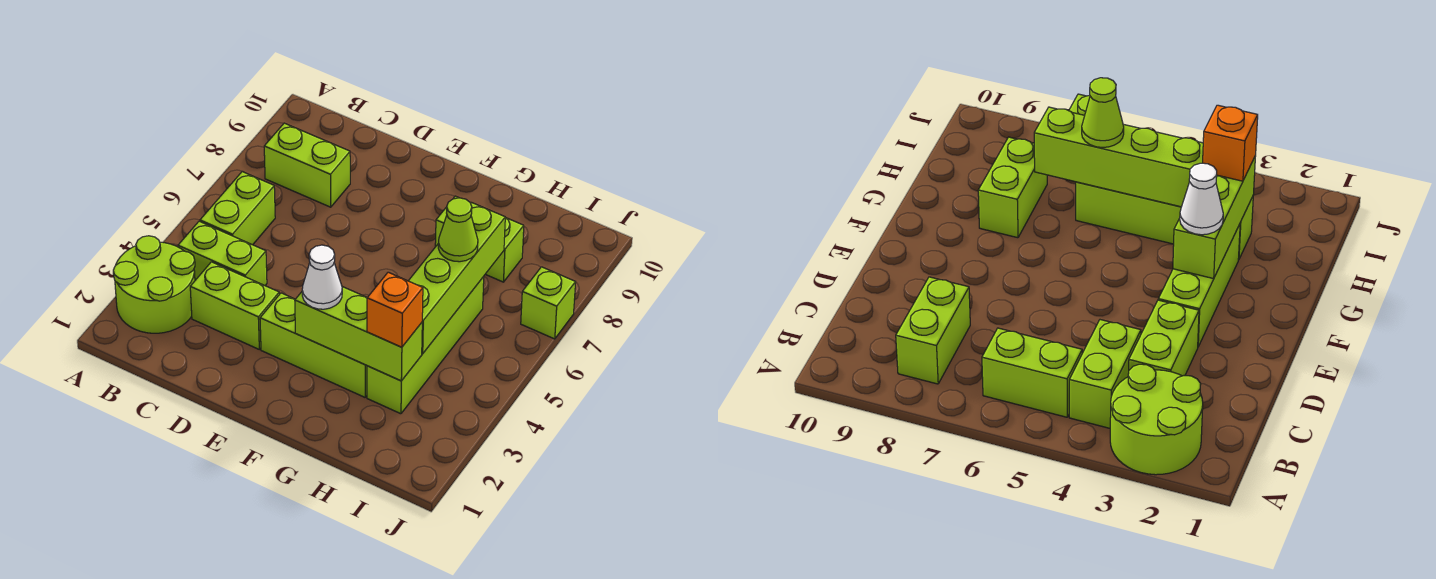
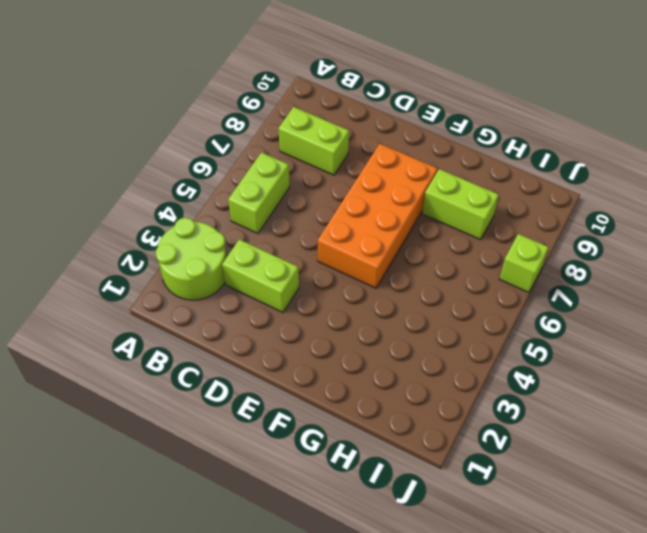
orange brick E5:F8 level 1 -> none
none -> lime brick B4:C4 level 1
none -> lime brick E3:G3 level 1
none -> lime brick H3:H6 level 1

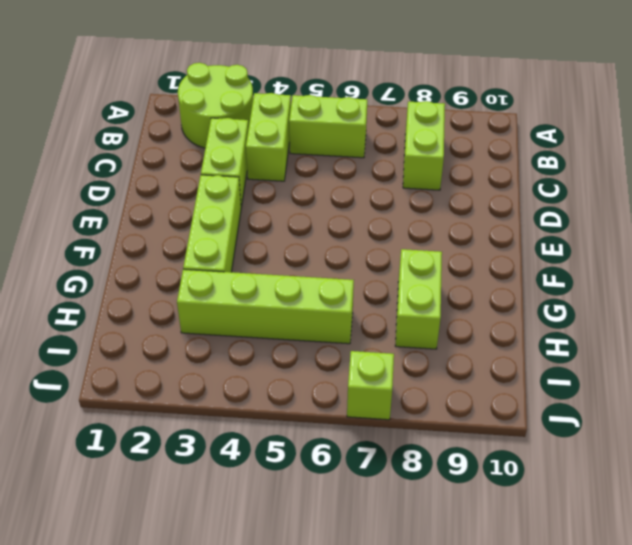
none -> lime brick F3:H3 level 2
none -> lime brick H4:H7 level 2
none -> white cone F3 level 3

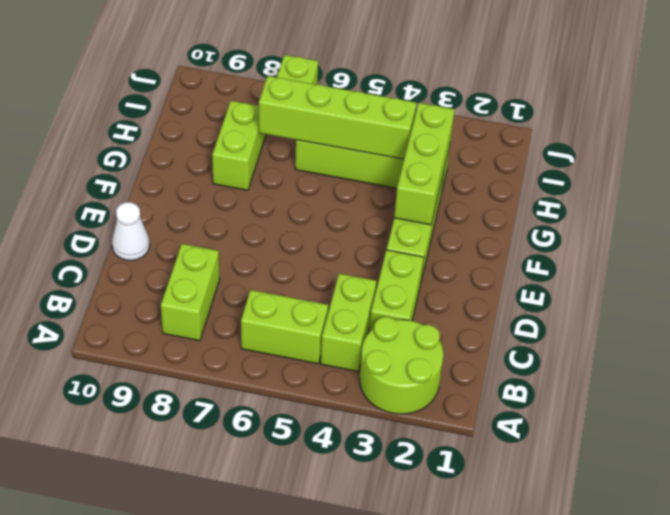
white cone D10 level 1 -> white cone F3 level 3
none -> orange brick H3 level 3
none -> lime cone H6 level 3

